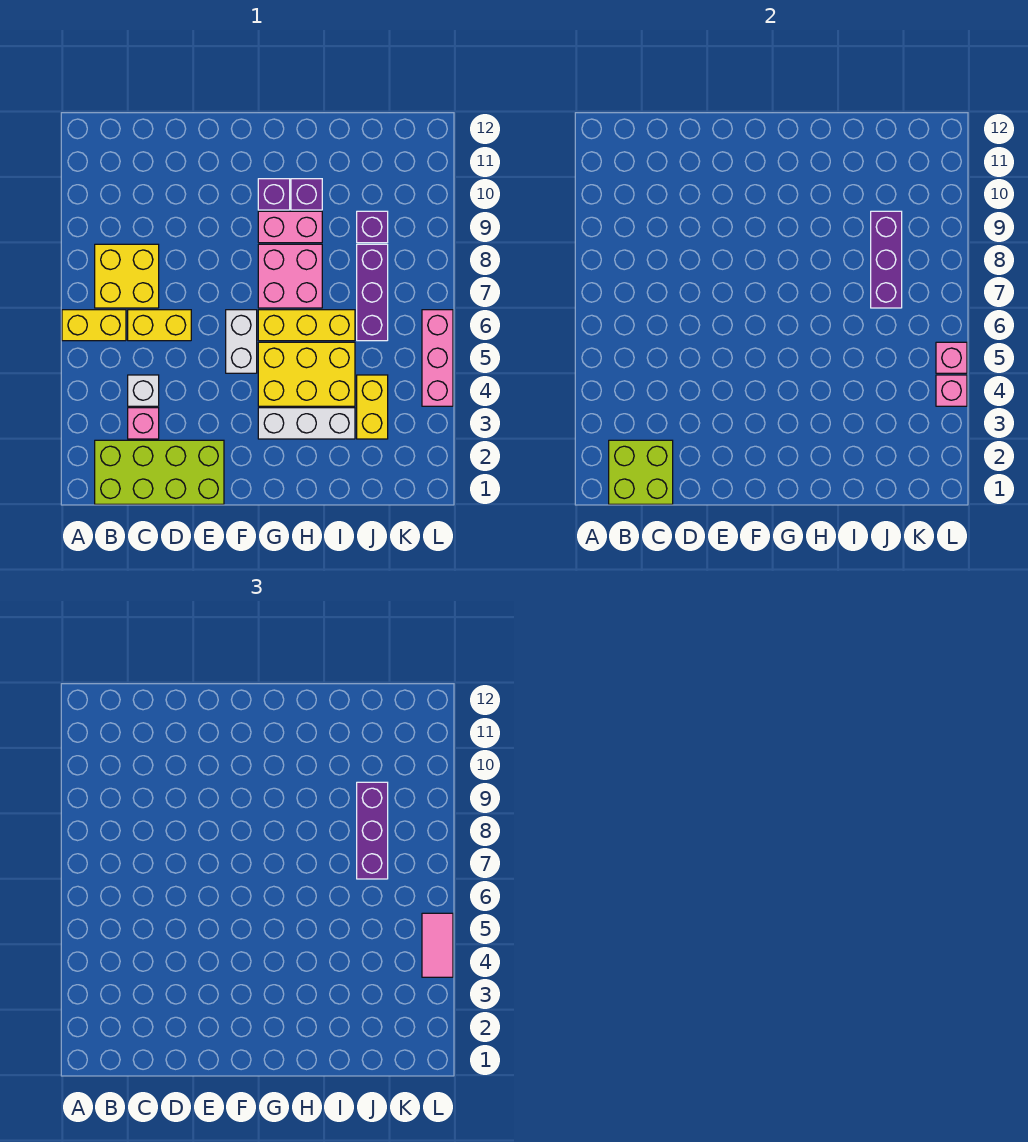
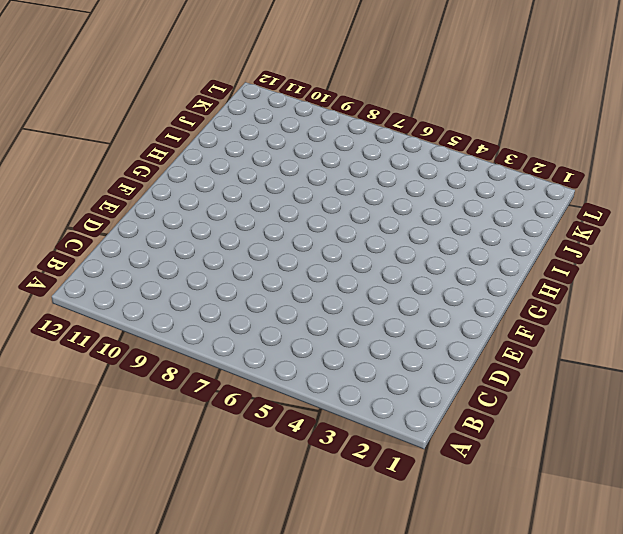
none -> yellow brick A6:B6 level 1
none -> lime brick B1:E2 level 1
none -> yellow brick B7:C8 level 1

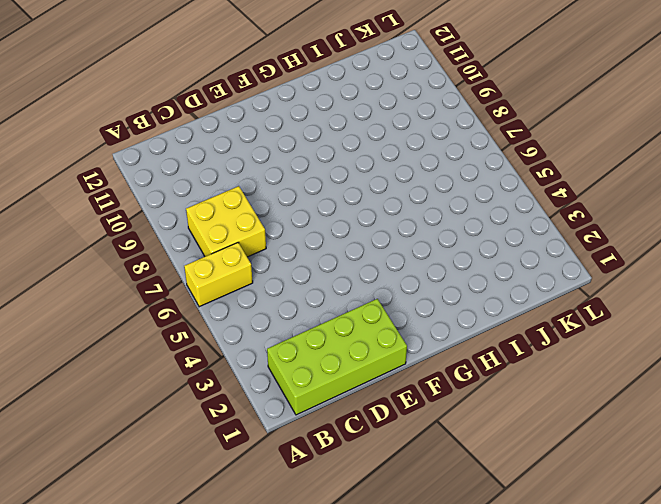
none -> pink brick C3 level 1
none -> white brick C4 level 1
none -> yellow brick C6:D6 level 1

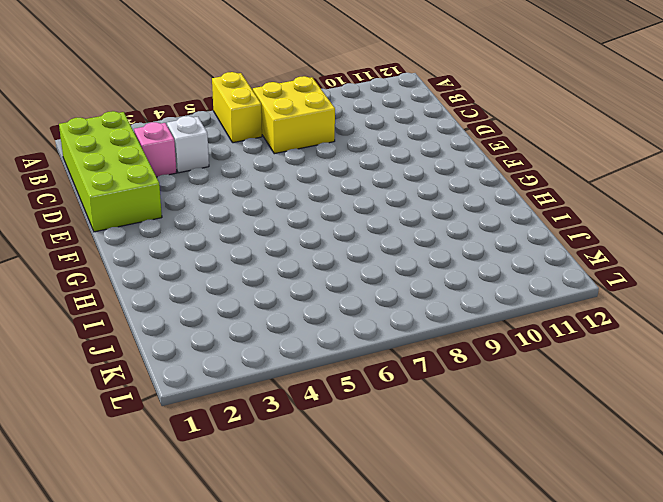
none -> yellow brick C6:D6 level 1
none -> white brick F5:F6 level 1
none -> white brick G3:I3 level 1

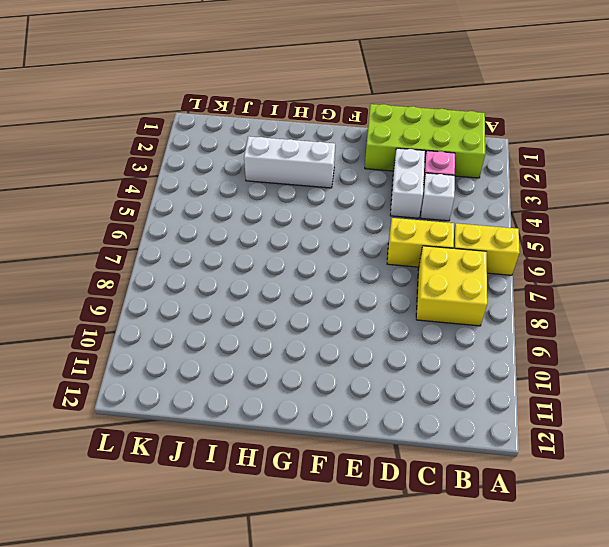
white brick D3:D4 level 1 -> white brick F5:F6 level 1
none -> yellow brick G4:I5 level 1
none -> yellow brick G6:I6 level 1
none -> pink brick G7:H8 level 1

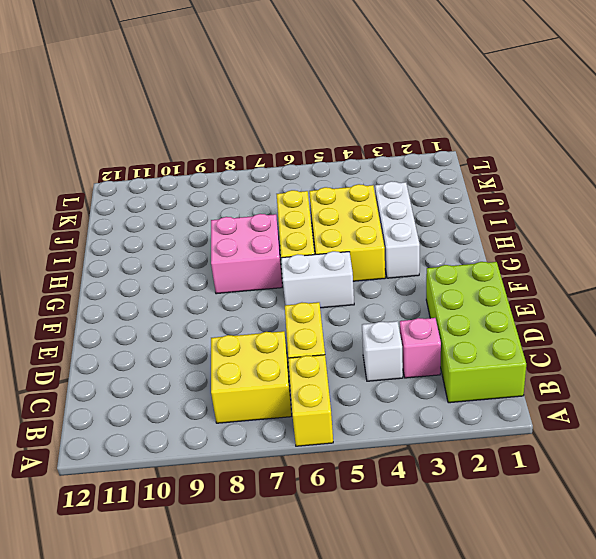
none -> pink brick G9:H9 level 1
none -> purple brick G10 level 1
none -> purple brick H10 level 1

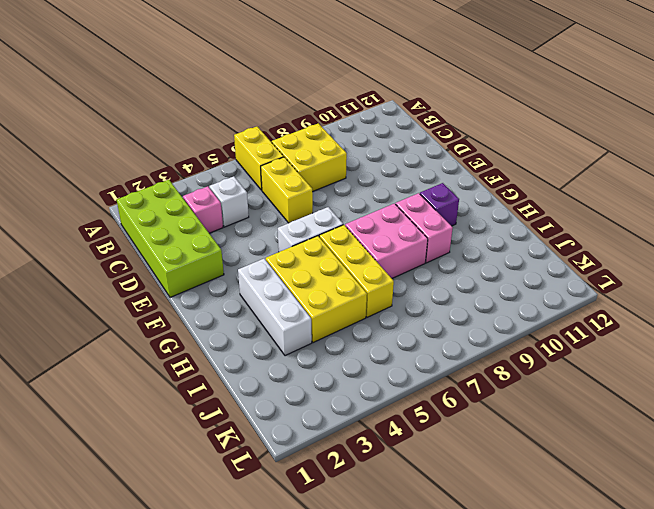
none -> purple brick H10 level 1
none -> yellow brick J3:J4 level 1
none -> purple brick J6:J8 level 1

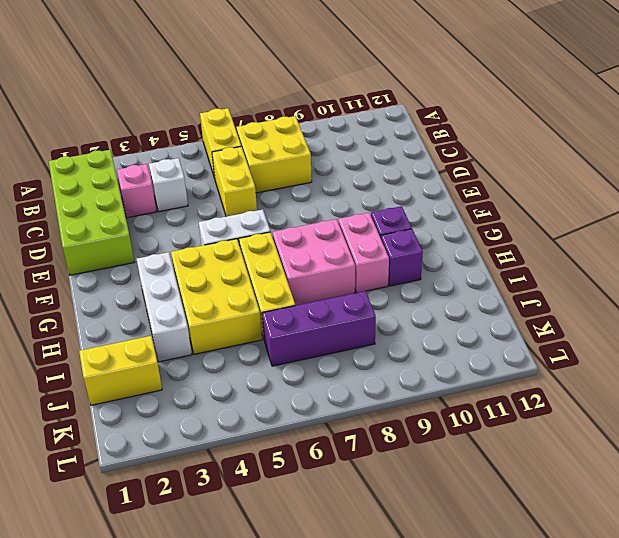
yellow brick J1:J2 level 1 -> yellow brick J3:J4 level 1
none -> purple brick J9 level 1
none -> pink brick L4:L6 level 1
none -> lime brick B1:C2 level 2

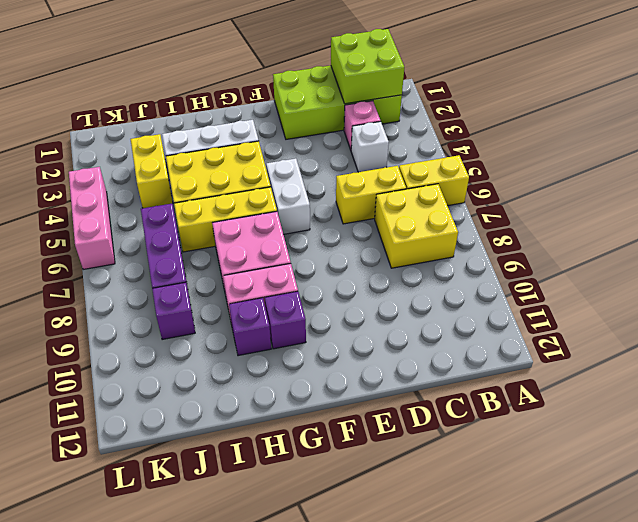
none -> purple brick J7:J9 level 2
none -> pink brick L4 level 2
none -> pink brick L5 level 2

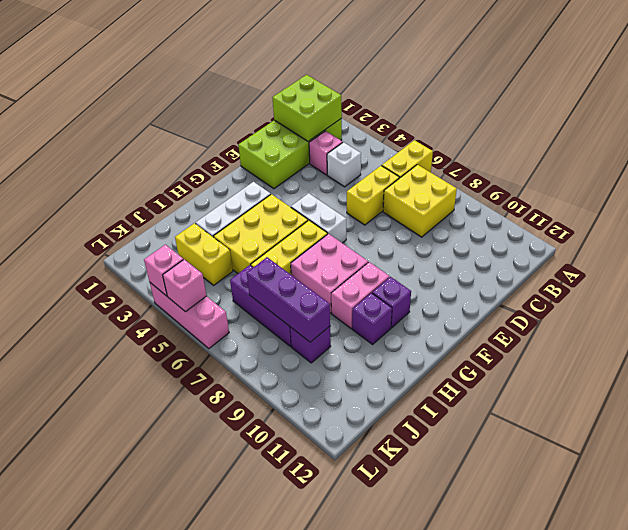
none -> purple brick J7:J9 level 3
none -> pink tile L4:L5 level 3

